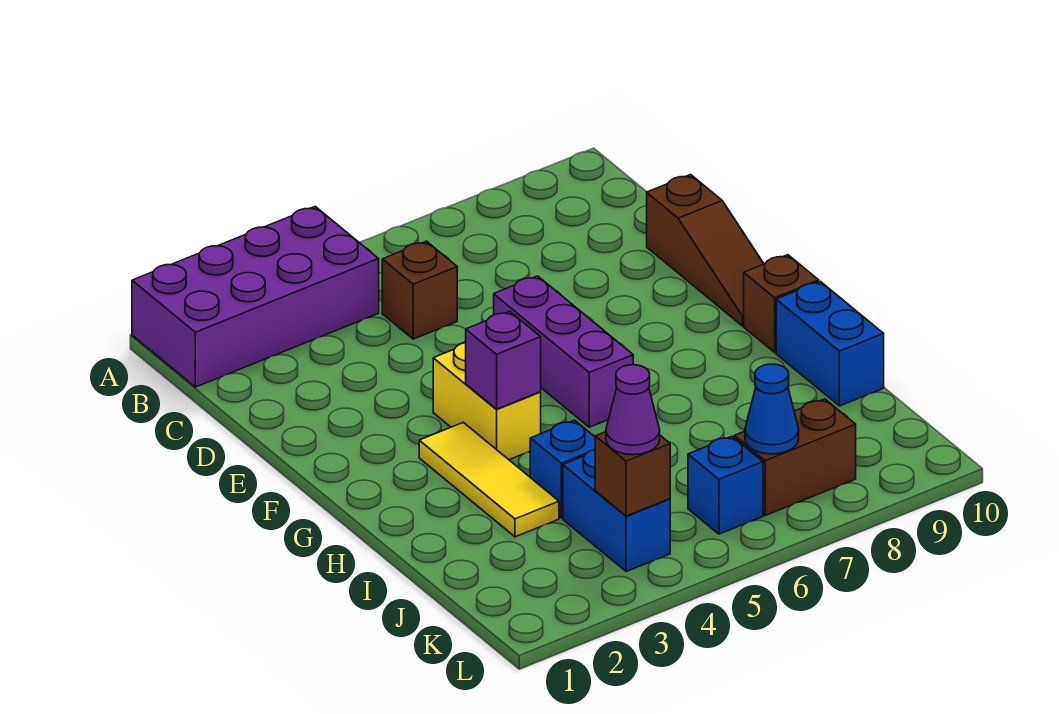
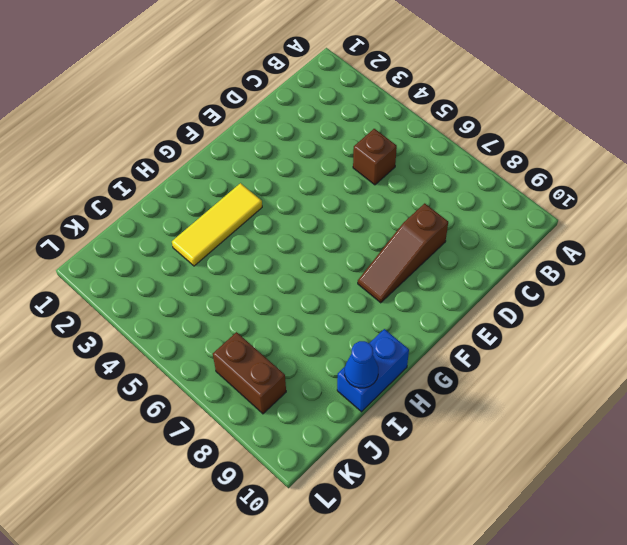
brown slope D8:F8 level 1 top D -> brown slope D10:F10 level 1 top D
blue cone I10 level 2 -> blue cone K7 level 2
none -> purple brick A1:B4 level 1
none -> purple brick E6:G6 level 1
none -> yellow brick F4:G4 level 1

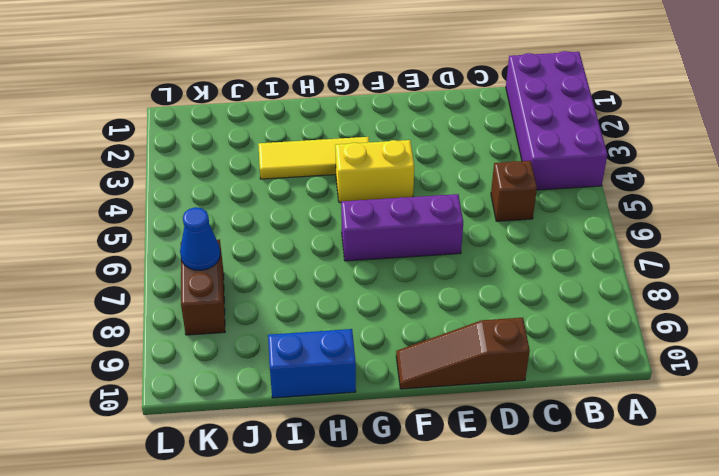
none -> brown brick G10 level 1
none -> blue brick I4 level 1
none -> blue brick J4:K4 level 1

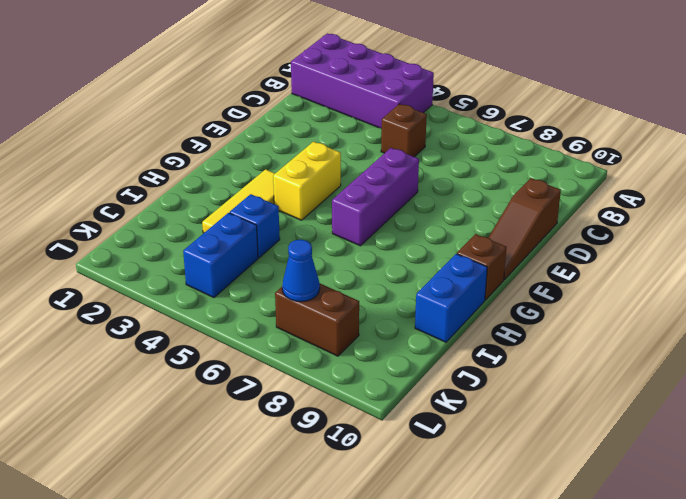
none -> blue brick K6 level 1
none -> purple brick G4 level 2
none -> brown brick K4 level 2

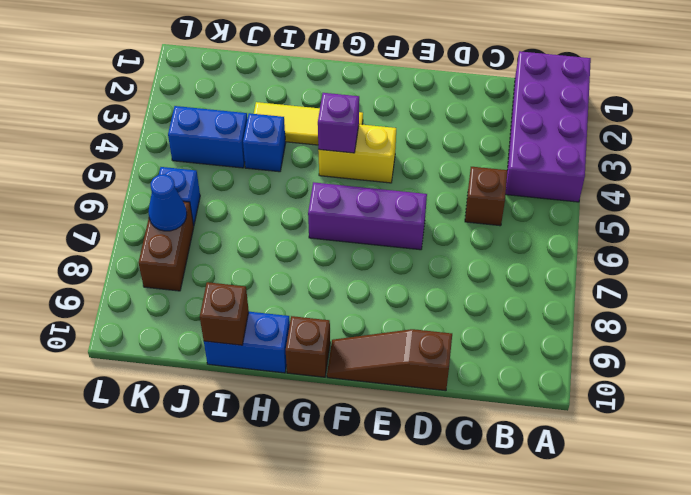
brown brick I10 level 2 -> brown brick K4 level 2
none -> purple cone K4 level 3

